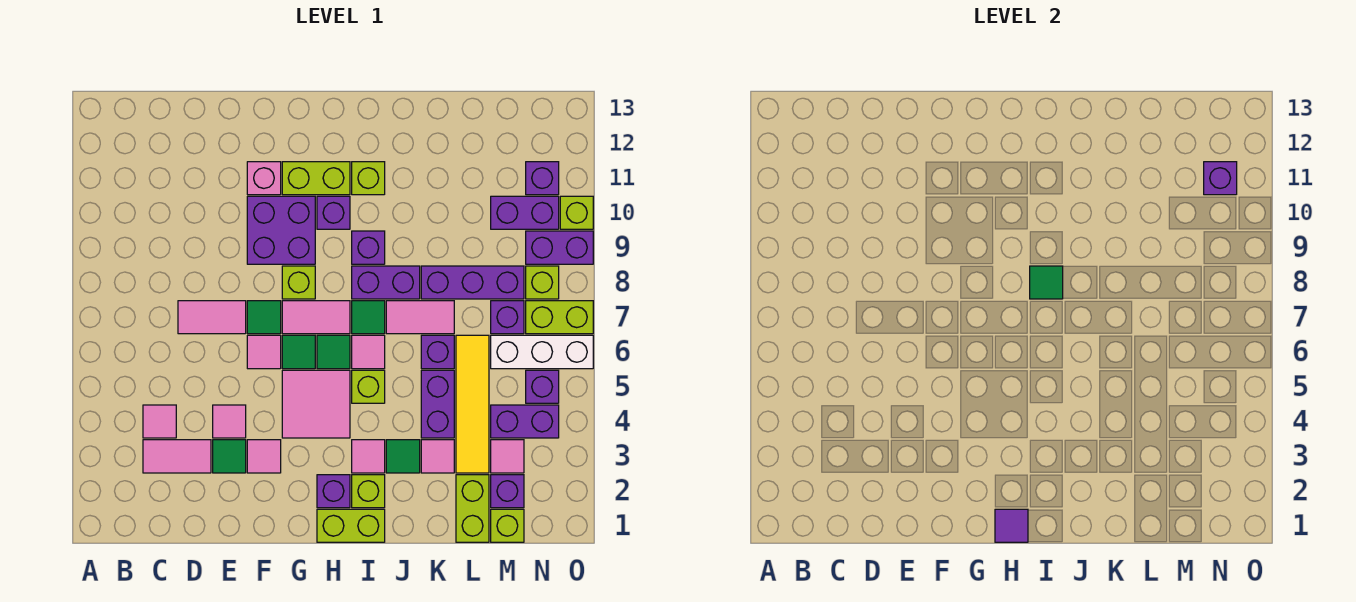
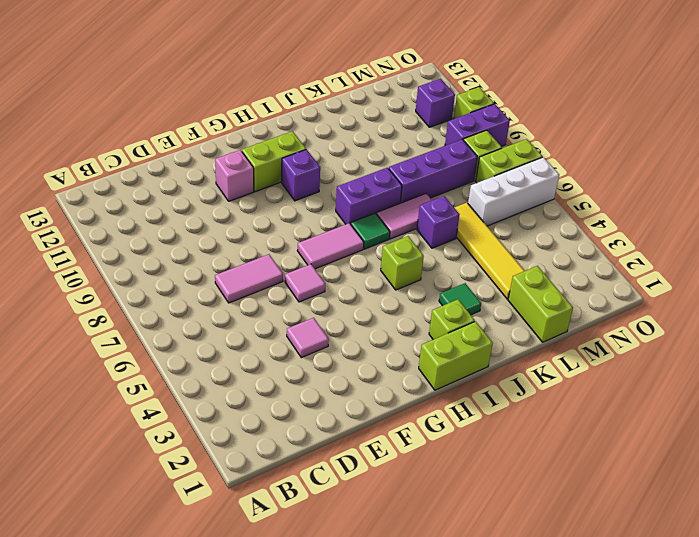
none -> pink tile C3:D3 level 1
none -> pink tile C4 level 1
none -> green tile E3 level 1
none -> pink tile F3 level 1

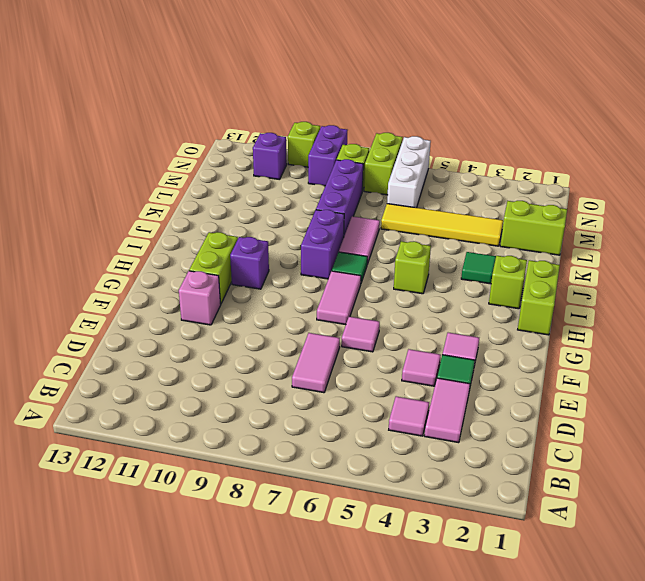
none -> green tile F7 level 1
none -> purple brick F9:G10 level 1
none -> pink tile G4:H5 level 1
none -> green tile G6 level 1

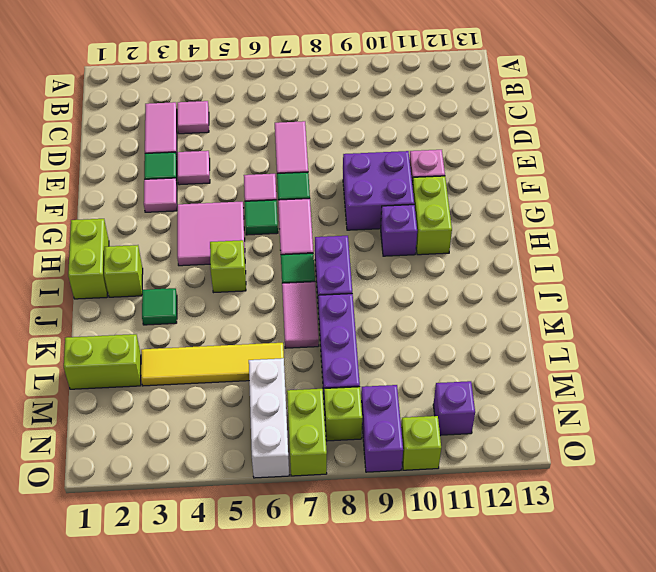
none -> lime brick G8 level 1
none -> purple brick H2 level 1
none -> green tile H6 level 1
none -> pink tile I3 level 1

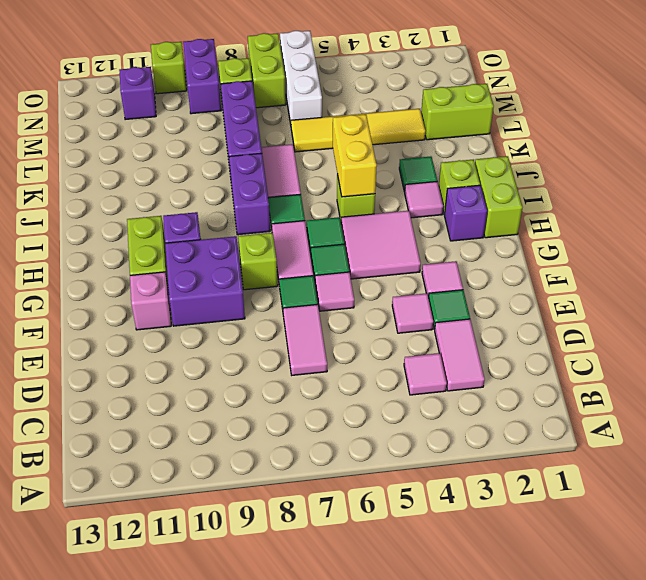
yellow brick I5:J5 level 2 -> none
none -> pink tile I6 level 1
none -> purple brick I9 level 1
none -> lime brick I11 level 1
none -> pink tile K3 level 1

